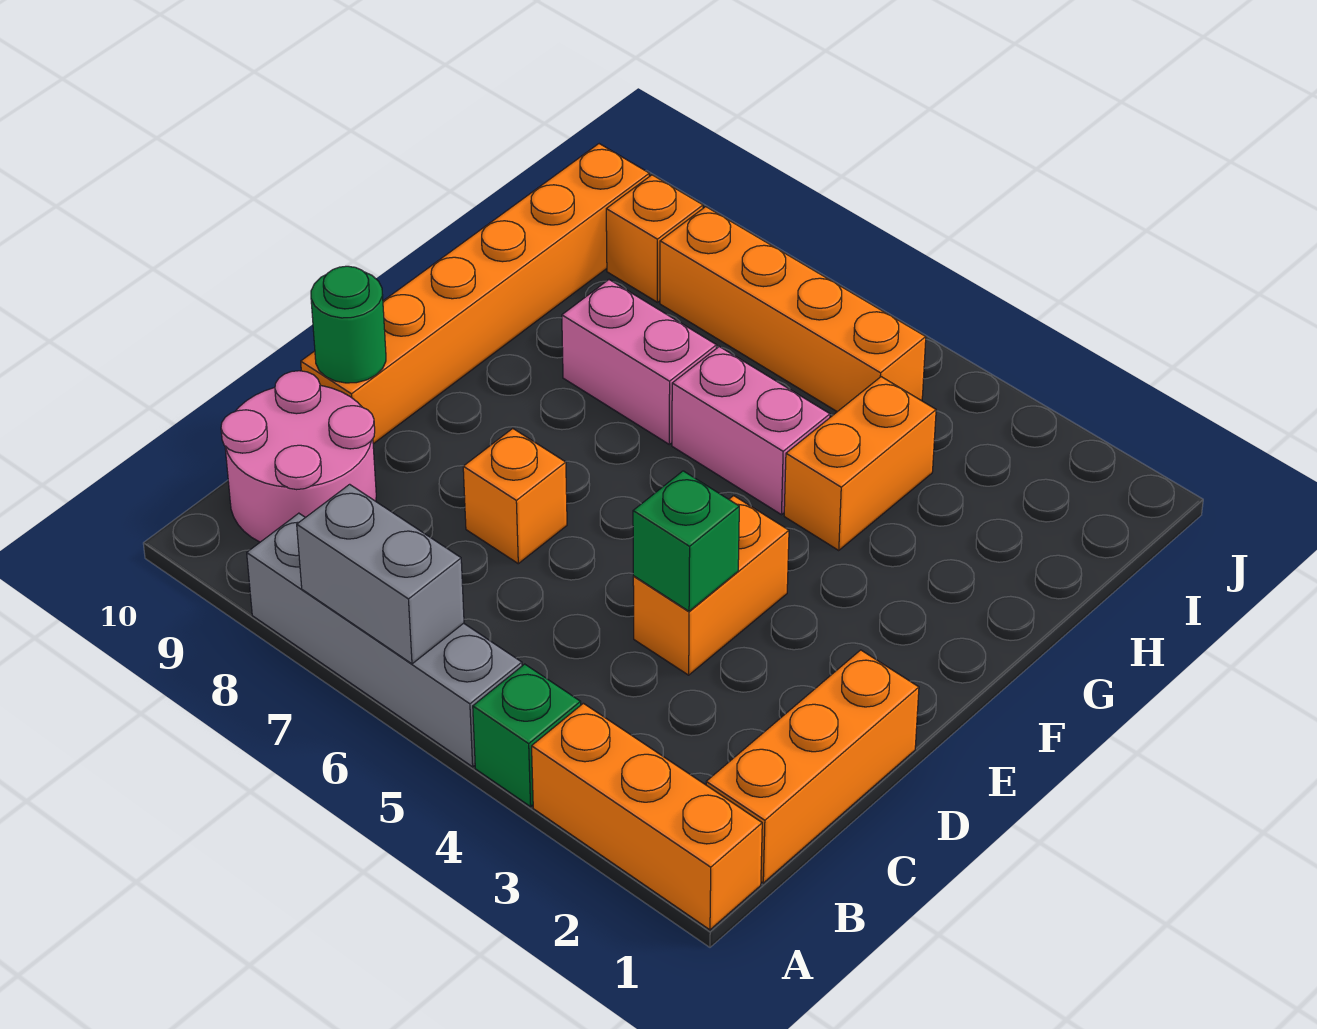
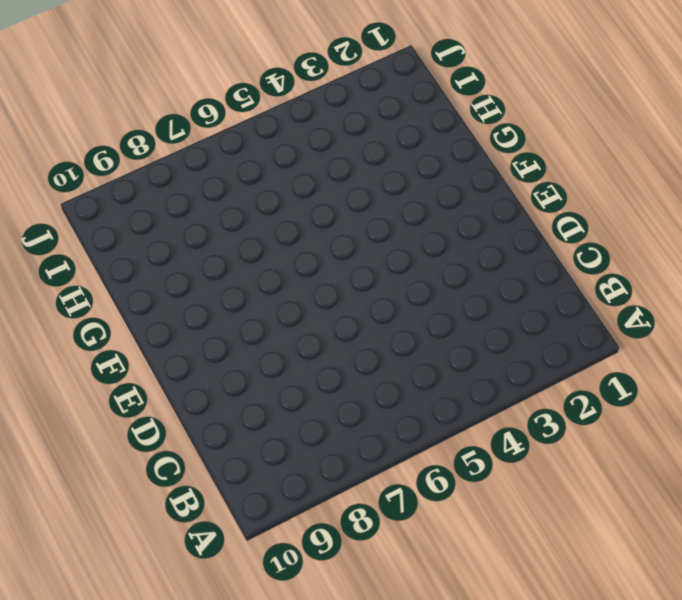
none -> orange brick A1:A3 level 1
none -> green brick A4 level 1
none -> grey brick A5:A8 level 1

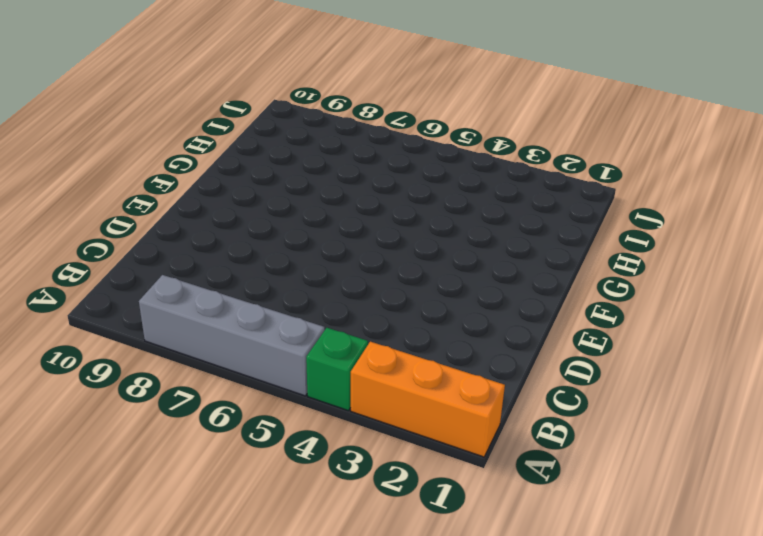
none -> orange brick B1:D1 level 1
none -> pink round brick B9:C10 level 1
none -> orange brick D4:E4 level 1

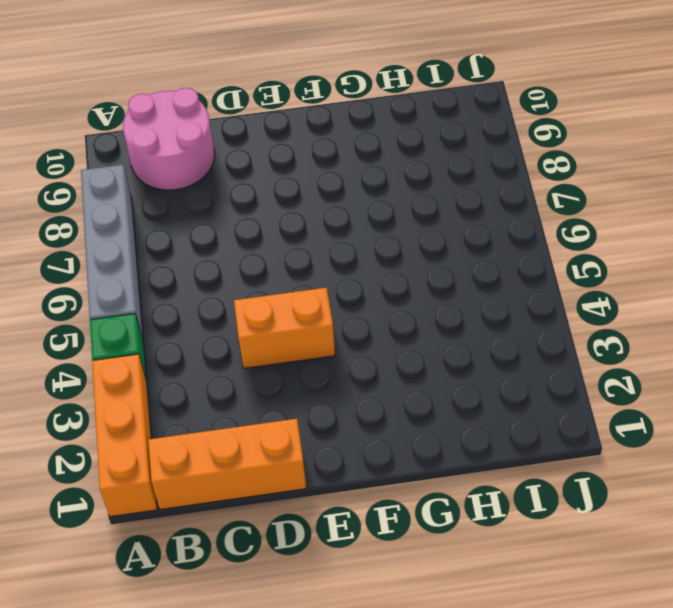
none -> orange brick D7 level 1
none -> orange brick D10:I10 level 1
none -> orange brick G4:H4 level 1

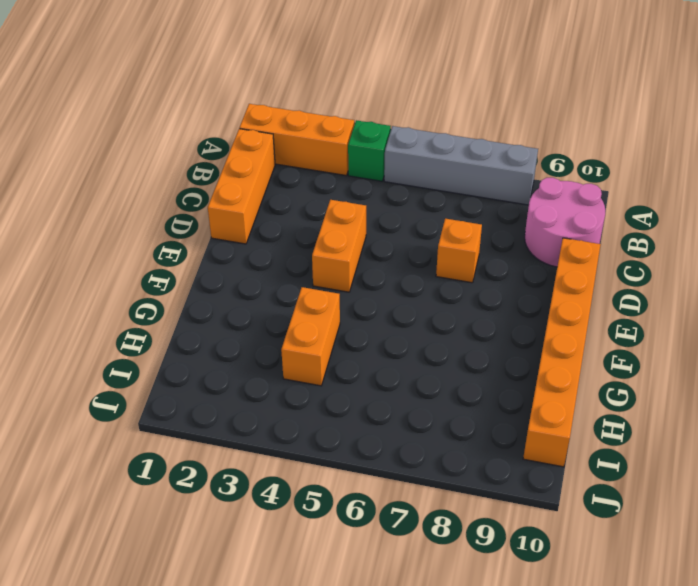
none -> pink brick G5:G6 level 1
none -> pink brick G7:G8 level 1
none -> orange brick I5:I8 level 1

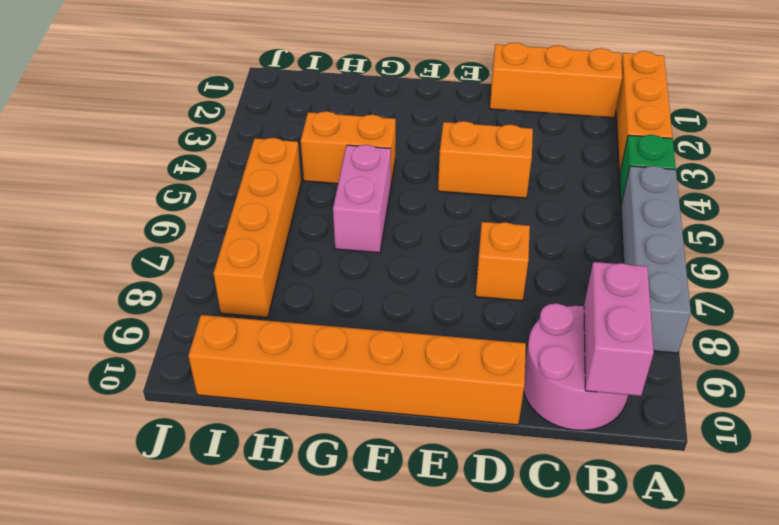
pink brick B9:B10 level 2 -> pink brick G7:G8 level 1
none -> orange brick I9 level 1
none -> grey brick A6:A7 level 2
none -> green brick D4 level 2

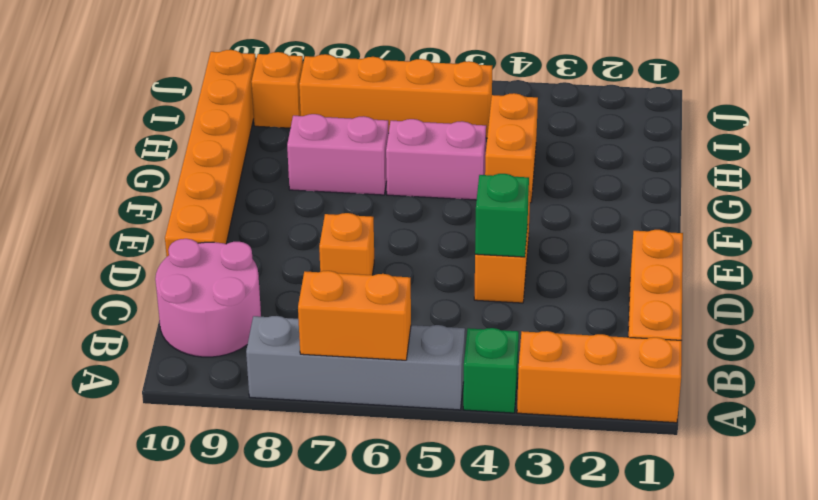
orange brick A6:A7 level 2 -> grey brick A6:A7 level 2
none -> green round brick D10 level 2

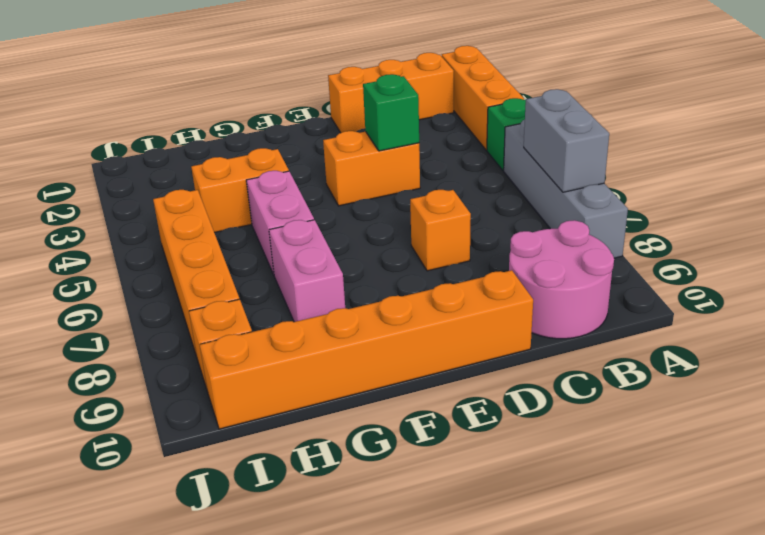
none -> green round brick D10 level 2

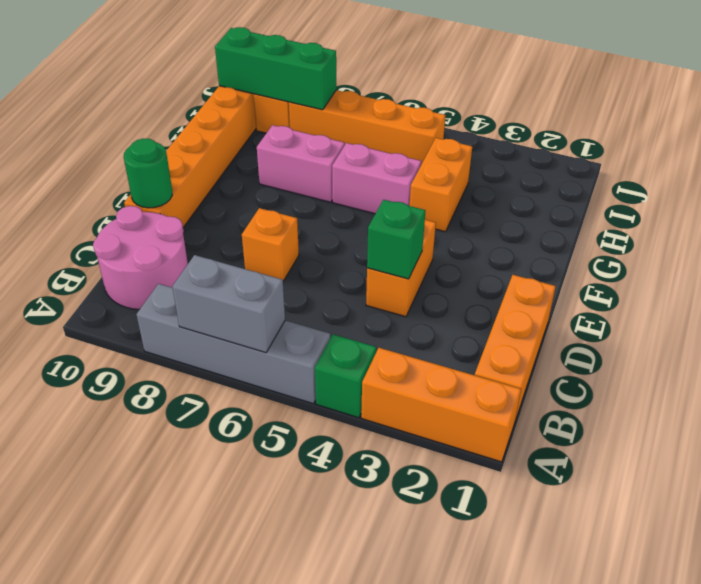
green brick I8:I10 level 2 -> none

